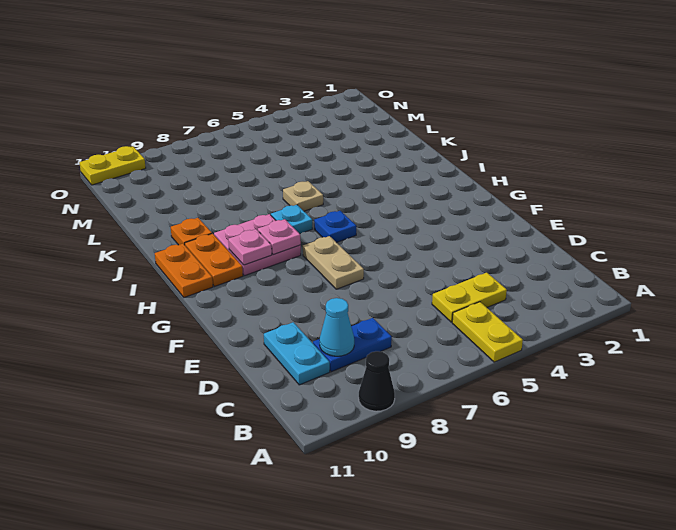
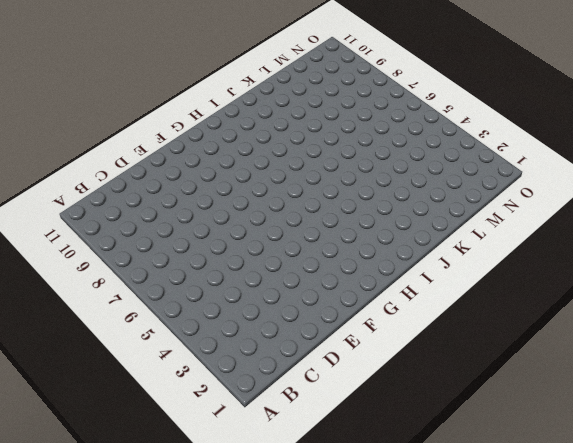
none -> yellow plate A5:B5 level 1
none -> black cone A9 level 1
none -> yellow plate C4:C5 level 1

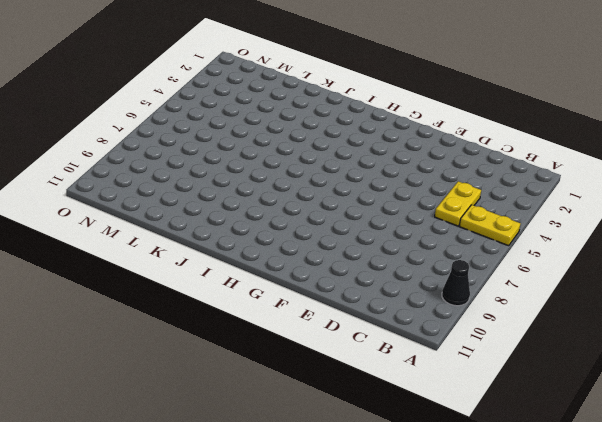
none -> blue plate C8:C9 level 1
none -> cyan plate C10:D10 level 1
none -> tan plate F7:G7 level 1

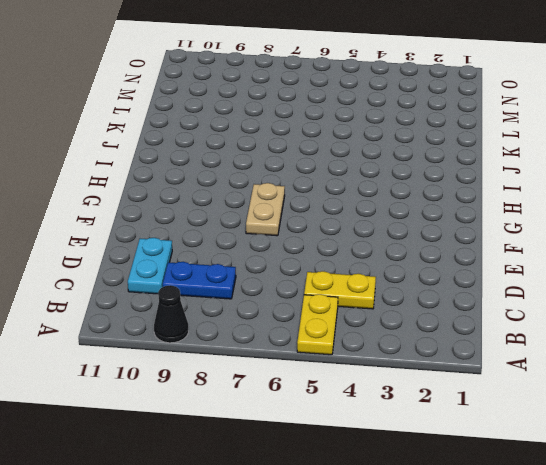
none -> blue plate H6 level 1
none -> pink plate H8:I9 level 1
none -> orange plate H10:I10 level 1

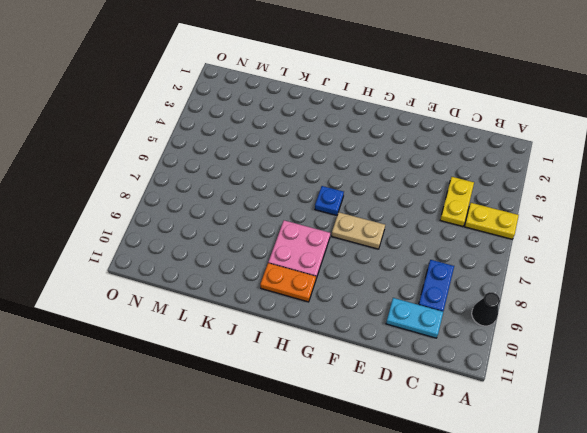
none -> orange plate H11:I11 level 1
none -> cyan plate I7 level 1
none -> tan plate J6 level 1

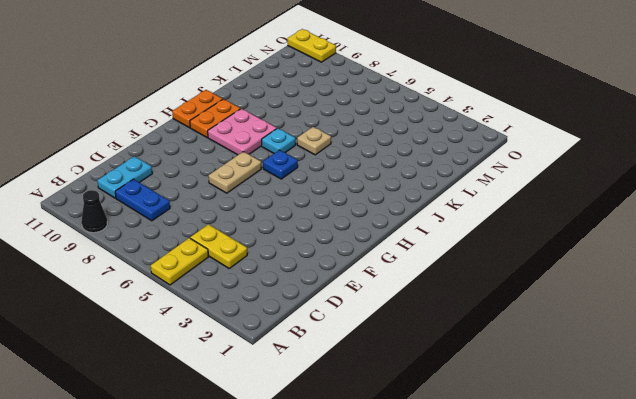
none -> orange plate J10 level 1
none -> cyan cone C9 level 2
none -> pink plate H8 level 2

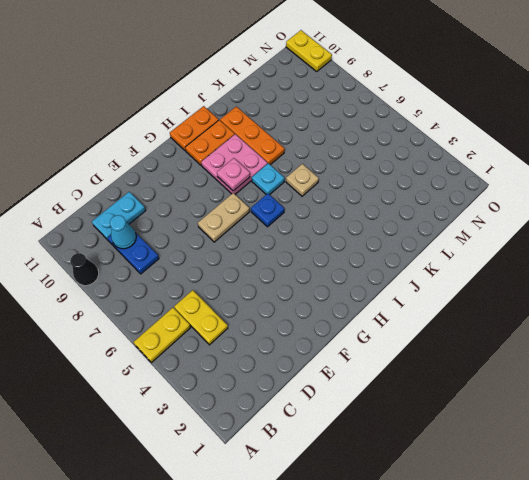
orange plate J8:J10 level 1 -> orange plate J10 level 1
none -> pink plate H9 level 2

